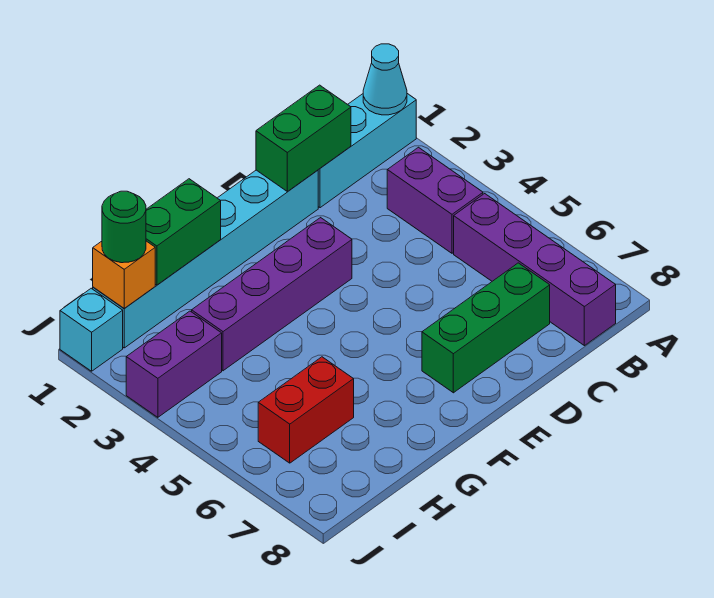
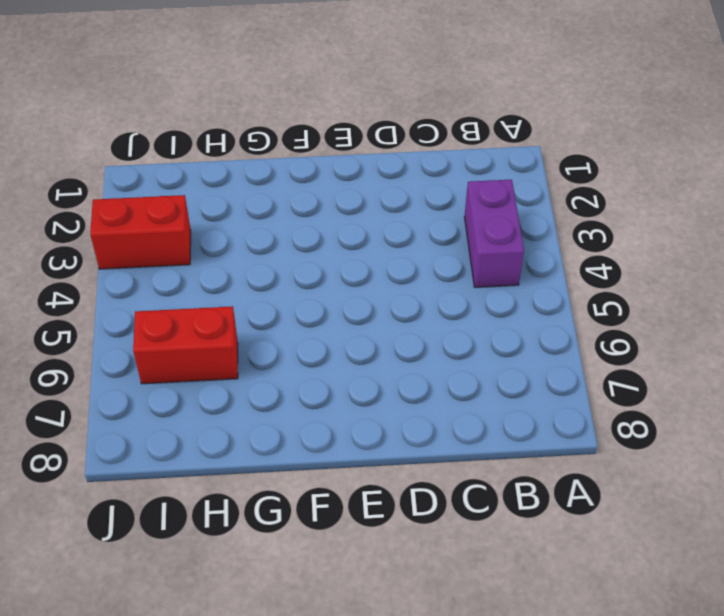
red brick I3:J3 level 1 -> purple brick I3:J3 level 1
none -> cyan brick A1:C1 level 1
none -> purple brick B5:B8 level 1
none -> green brick C7:E7 level 1

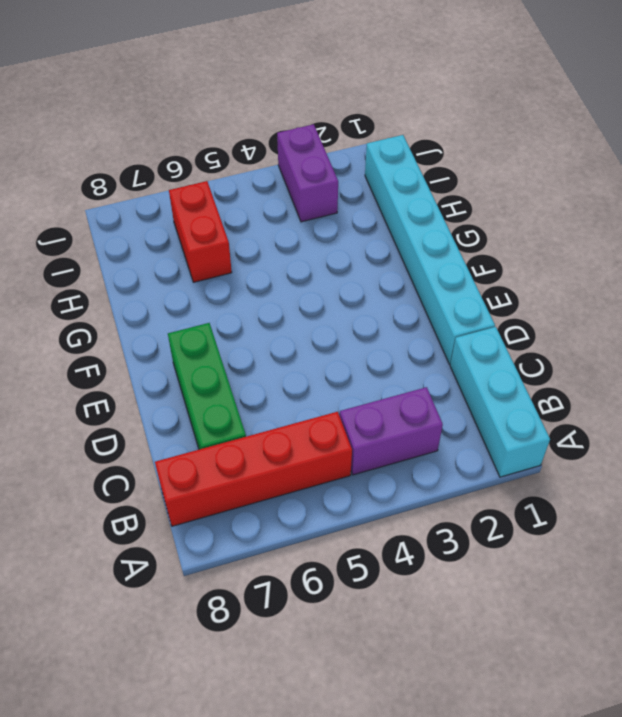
red brick B5:B8 level 1 -> purple brick B5:B8 level 1
none -> purple brick E3:H3 level 1
none -> cyan brick J1 level 1
none -> cyan cone A1 level 2

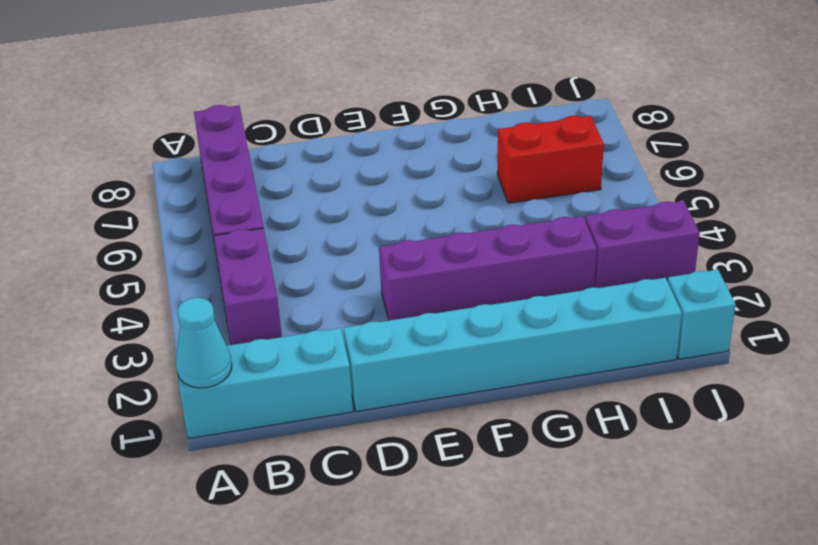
none -> green brick C7:E7 level 1
none -> green brick C1:D1 level 2
none -> green brick G1:H1 level 2

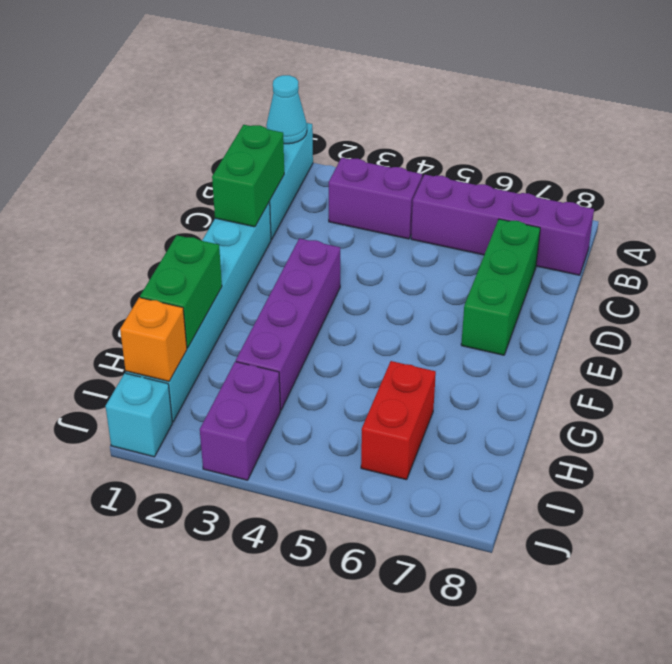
none -> green round brick I1 level 3

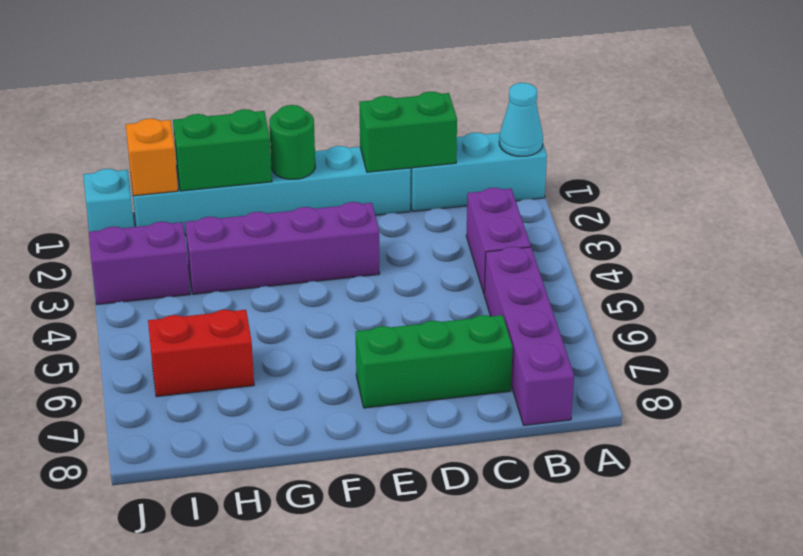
green round brick F1 level 2 -> green round brick I1 level 3

